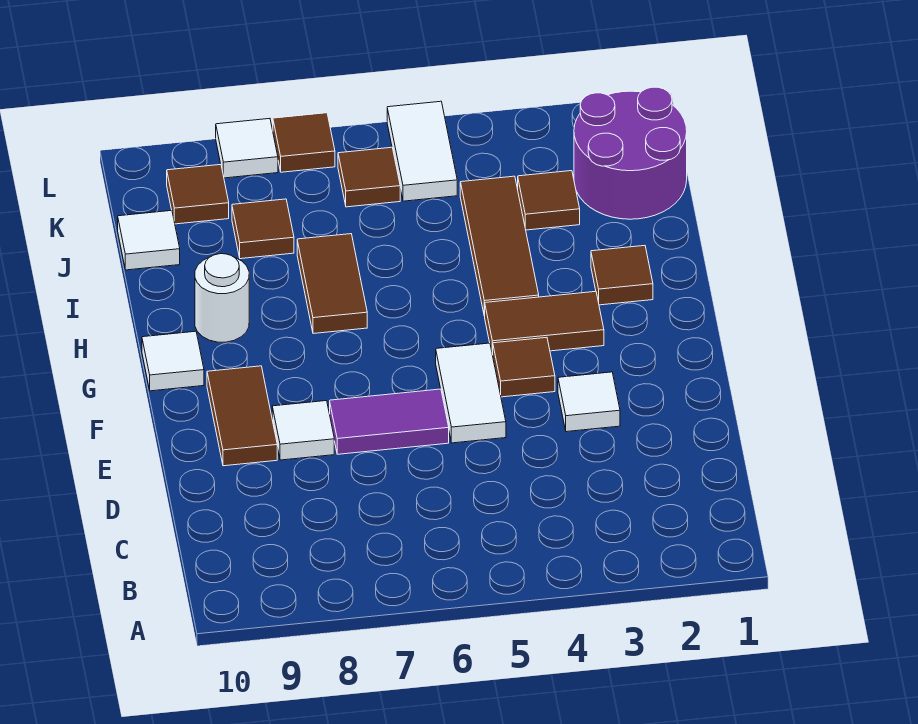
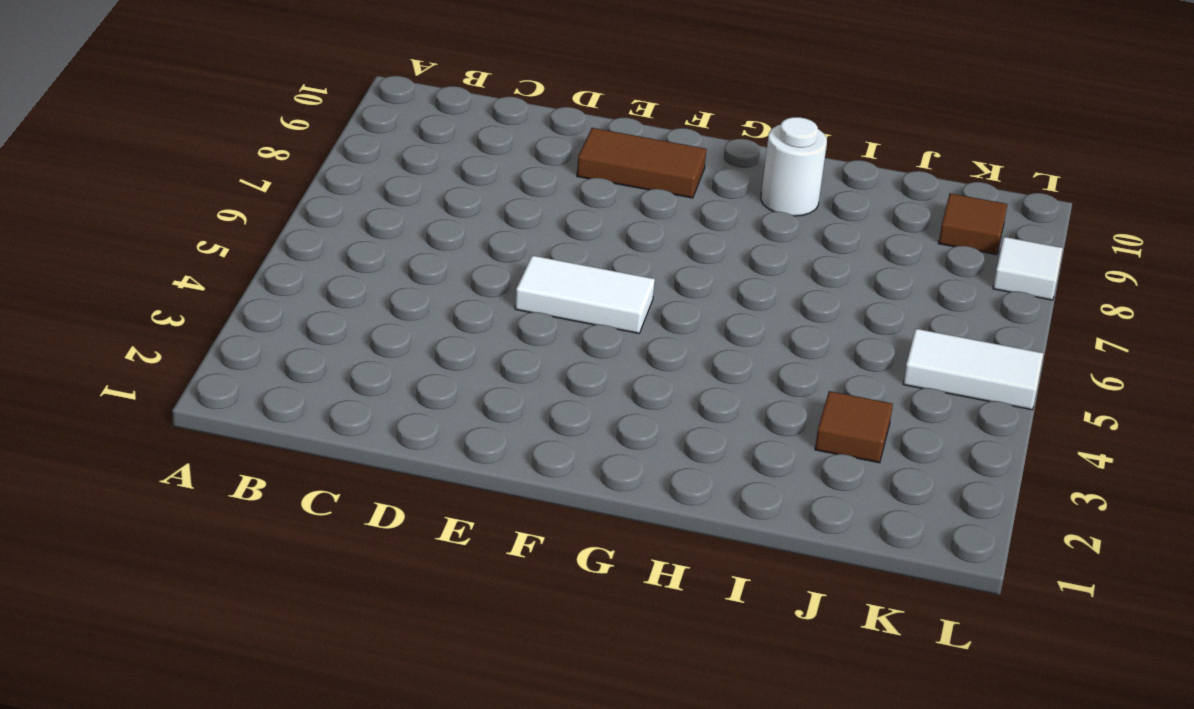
none -> white tile E3 level 1
none -> purple tile E6:E7 level 1
none -> white tile E8 level 1

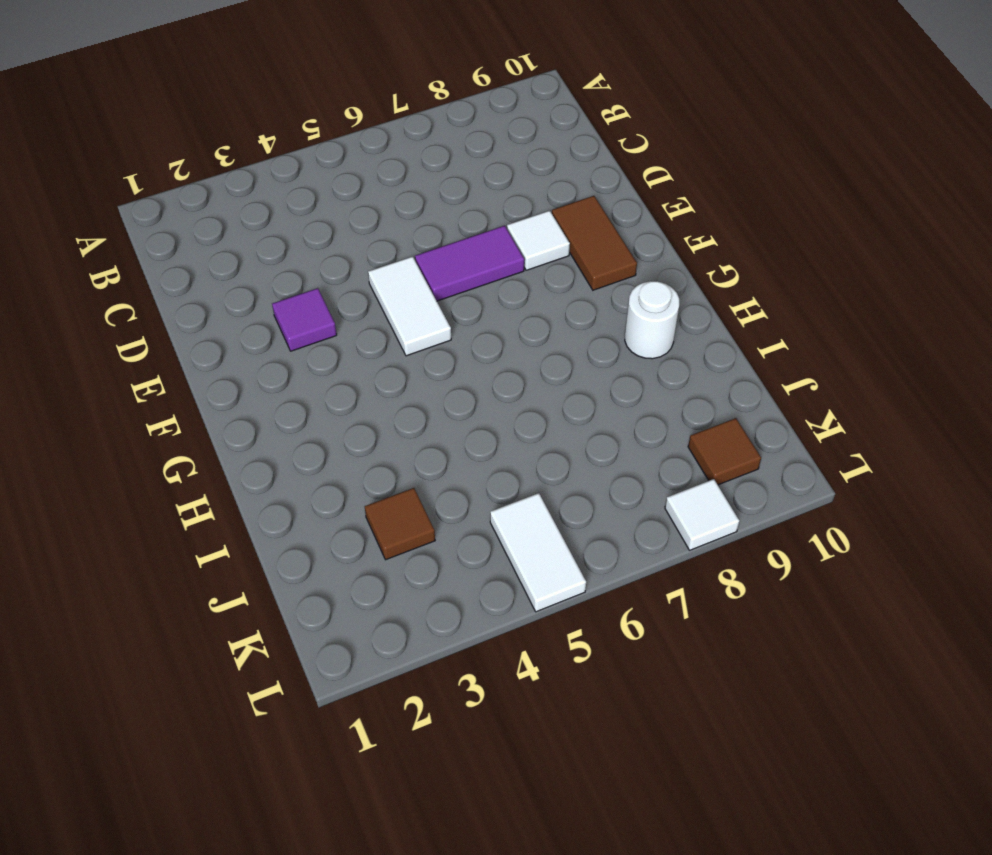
purple tile E3 level 1 -> white tile E3 level 1
none -> brown tile F4 level 1
none -> brown tile G3:G4 level 1
none -> white tile G10 level 1

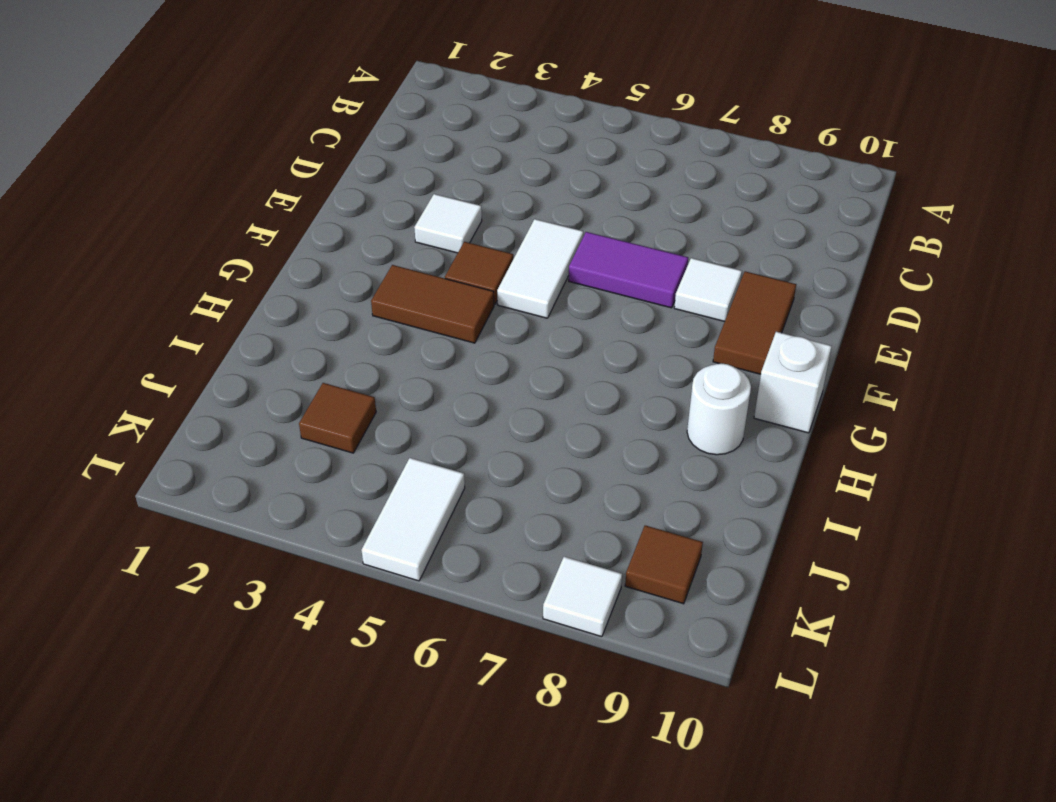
white brick G10 level 1 -> white tile G10 level 1
none -> brown tile H2 level 1
none -> brown tile H4:J4 level 1
none -> brown tile H7:I7 level 1

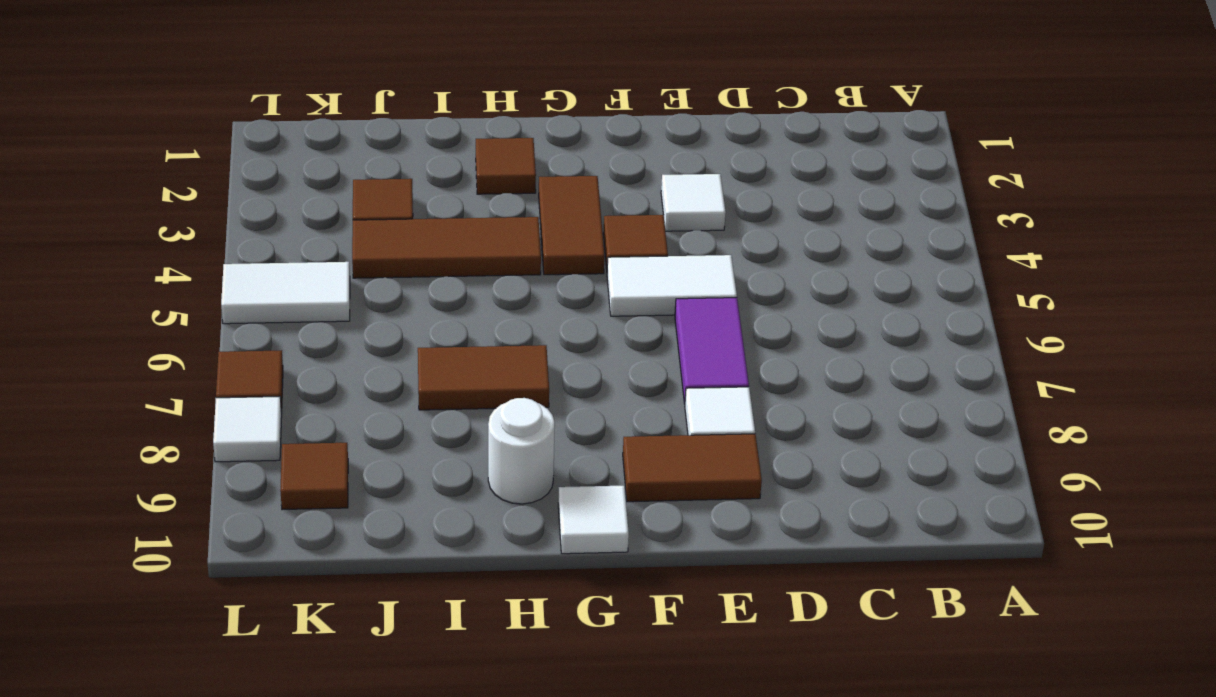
none -> purple round brick J1:K2 level 1
none -> brown tile J8 level 1
none -> white tile J10 level 1

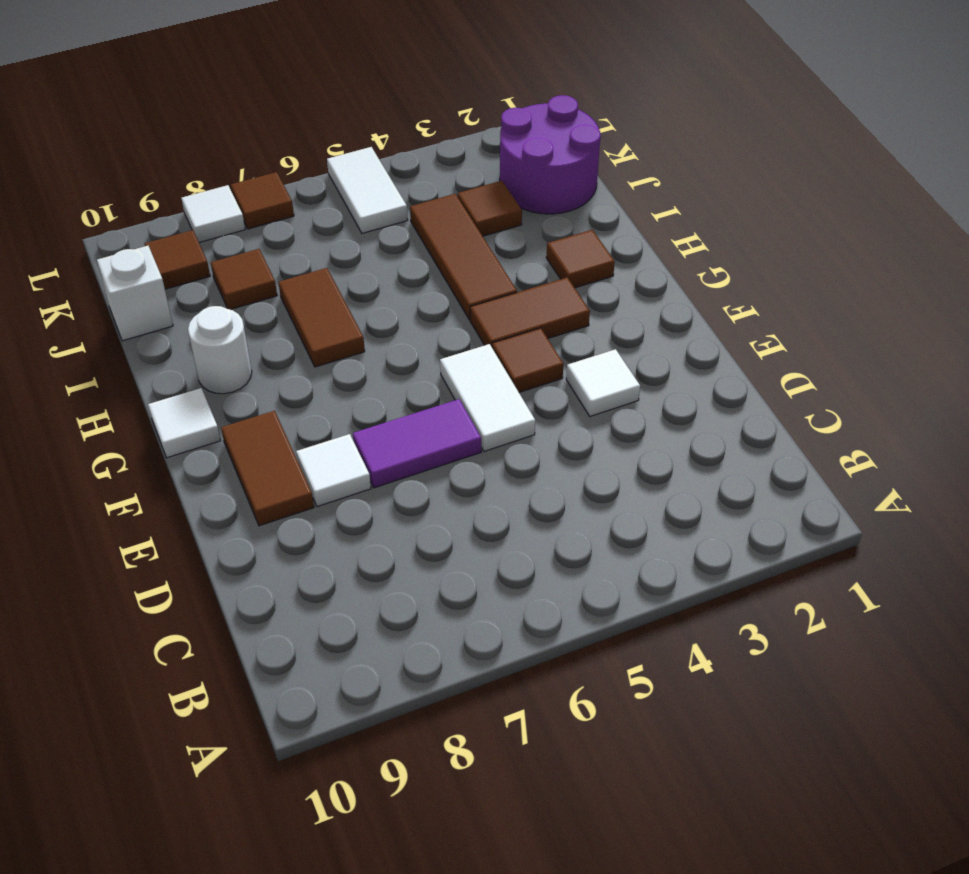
white brick J10 level 1 -> white tile J10 level 1
none -> brown tile K6 level 1

